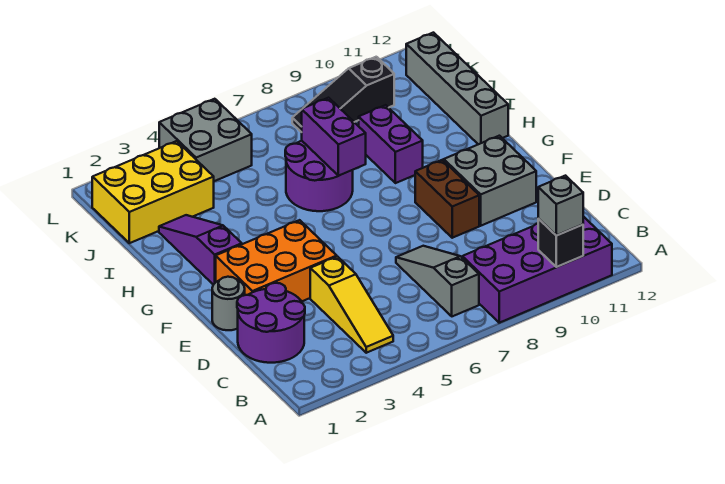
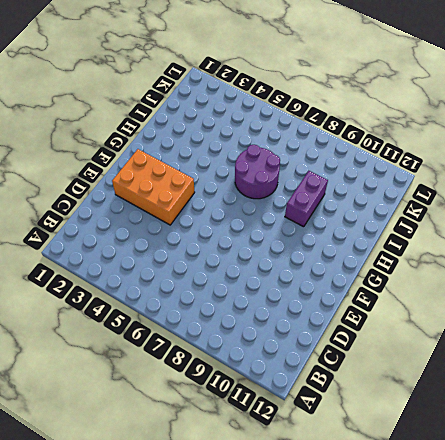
none -> purple brick A8:B11 level 1
none -> yellow slope B4:D4 level 1 top D
none -> grey slope B7:D7 level 1 top B

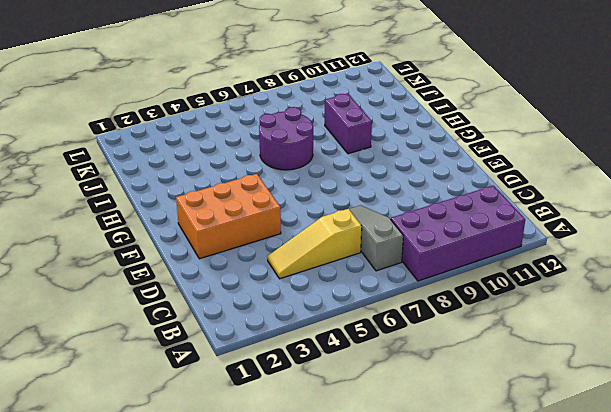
yellow slope C4:C6 level 1 top 6 -> yellow slope B4:D4 level 1 top D
none -> purple round brick C1:D2 level 1
none -> grey round brick E1 level 1
none -> brown brick E9:F9 level 1

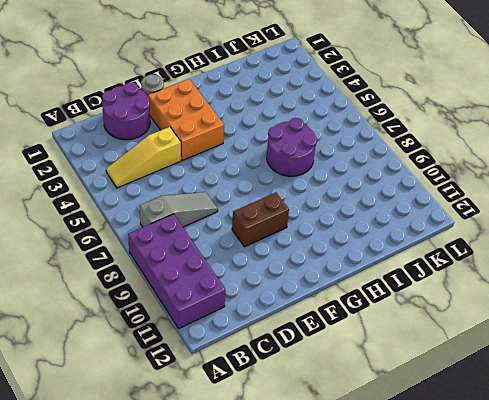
none -> grey brick E10:F11 level 1
none -> purple slope G2:I2 level 1 top G
none -> purple brick H9:I9 level 1

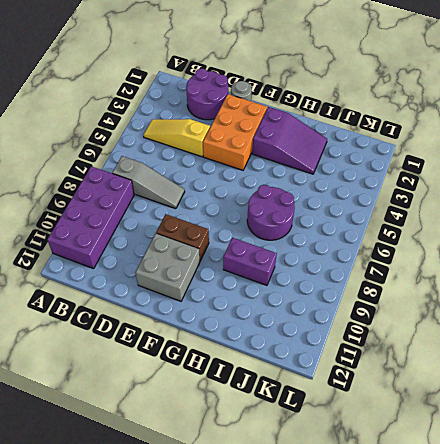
purple slope G2:I3 level 1 top G -> purple slope G2:I2 level 1 top G
none -> grey brick H12:K12 level 1
none -> yellow brick J1:K3 level 1
none -> grey brick K4:L5 level 1

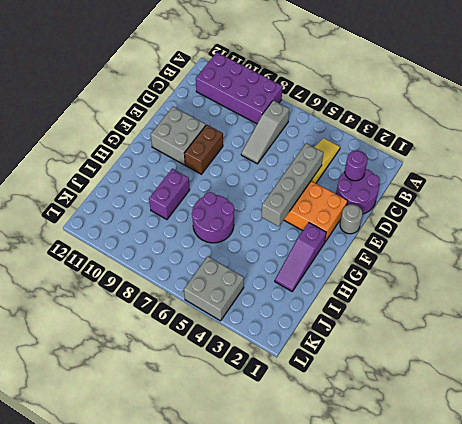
purple round brick C2 level 2 -> none
grey brick D4:G4 level 2 -> grey brick H12:K12 level 1
none -> yellow brick J1:K3 level 1
none -> black slope K8:K10 level 1 top 10
none -> black brick A10 level 2

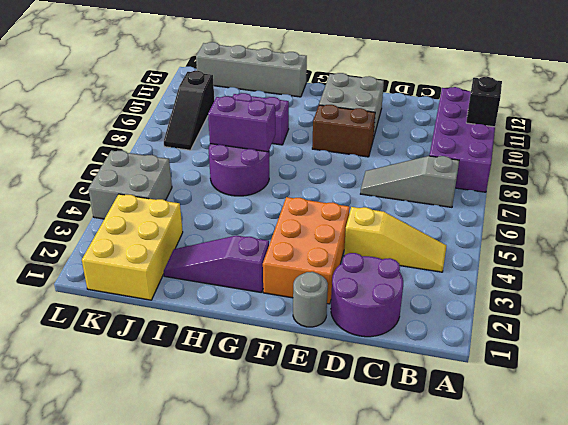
none -> grey brick A10 level 3

